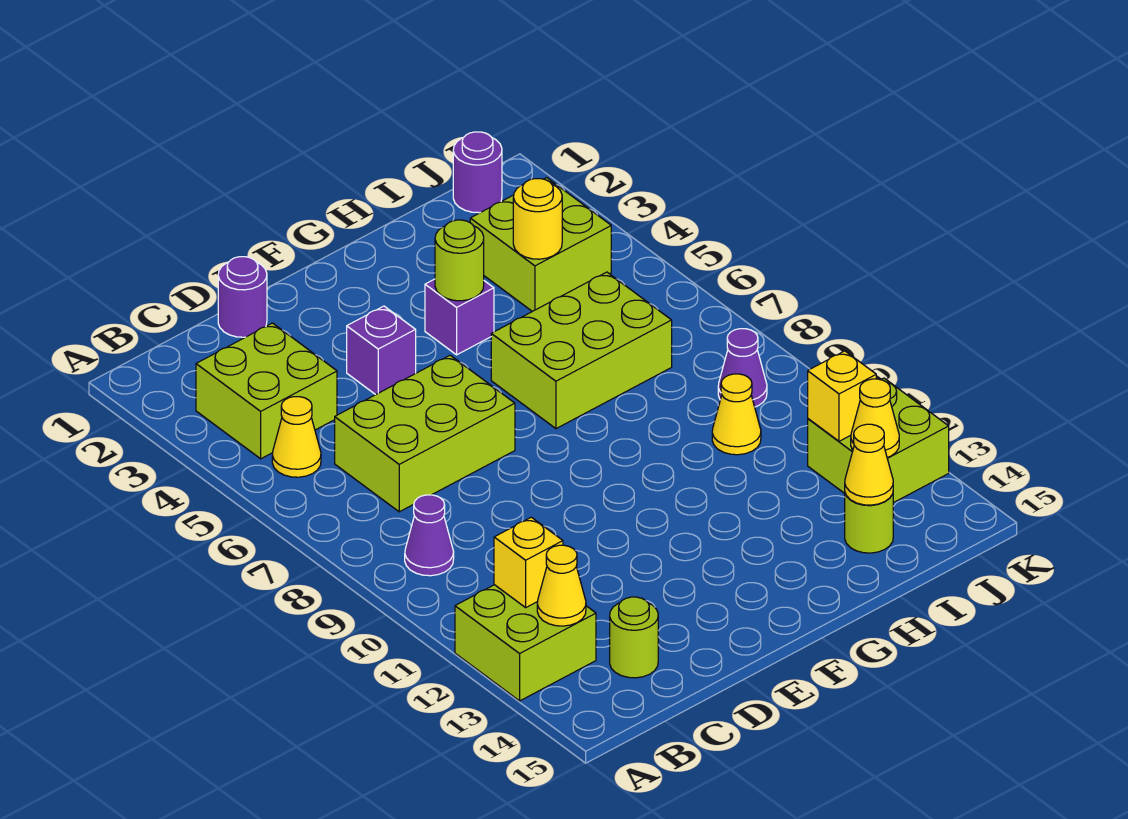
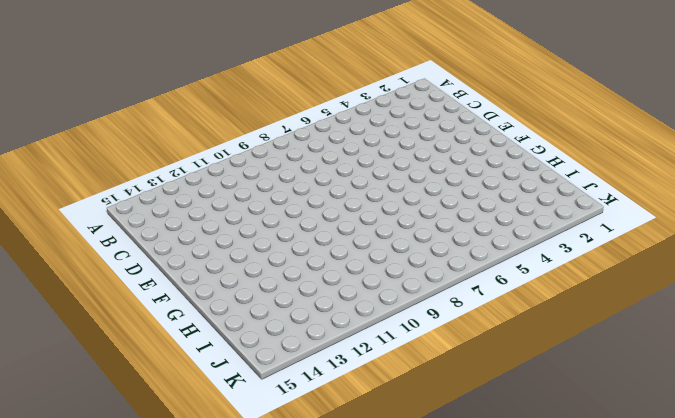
none -> lime brick A12:B13 level 1
none -> lime brick B3:C4 level 1
none -> yellow cone B5 level 1

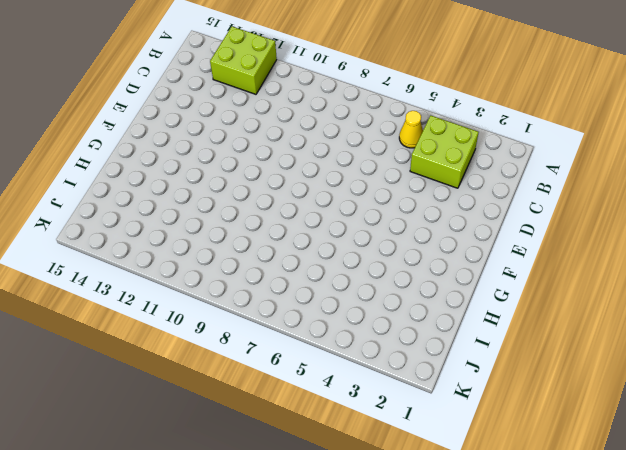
none -> purple cone B9 level 1
none -> lime brick C6:E7 level 1
none -> lime round brick C14 level 1

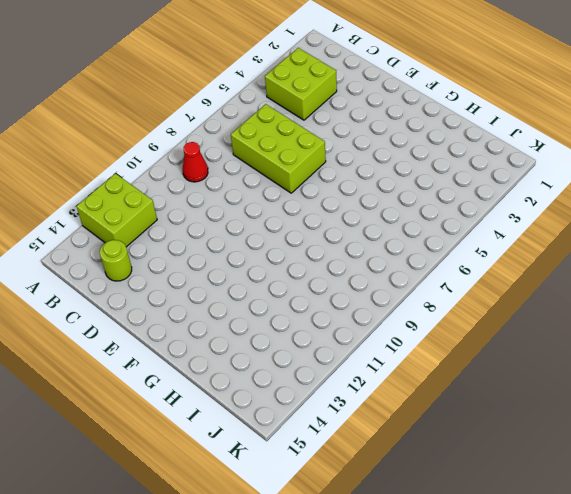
red cone B9 level 1 -> purple cone B9 level 1
none -> yellow cone B5 level 1
none -> purple round brick D1 level 1
none -> purple brick E4 level 1

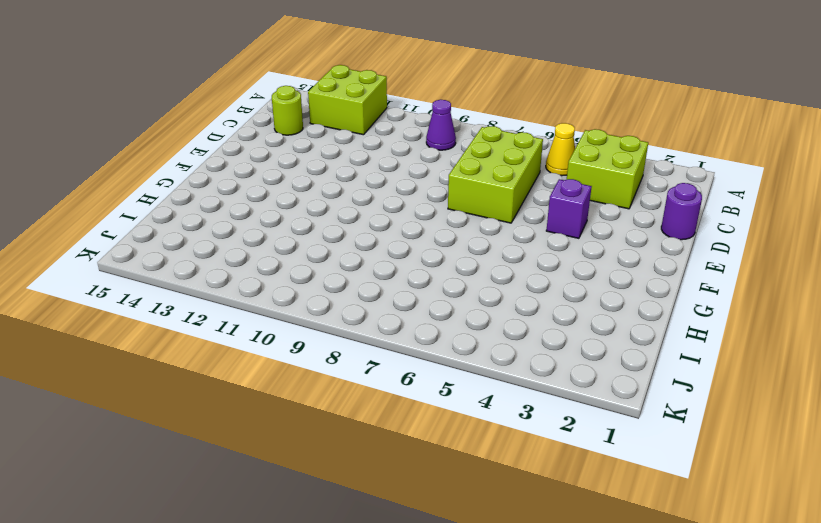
none -> purple brick G4 level 1
none -> lime brick G6:I7 level 1
none -> lime brick I3:J4 level 1

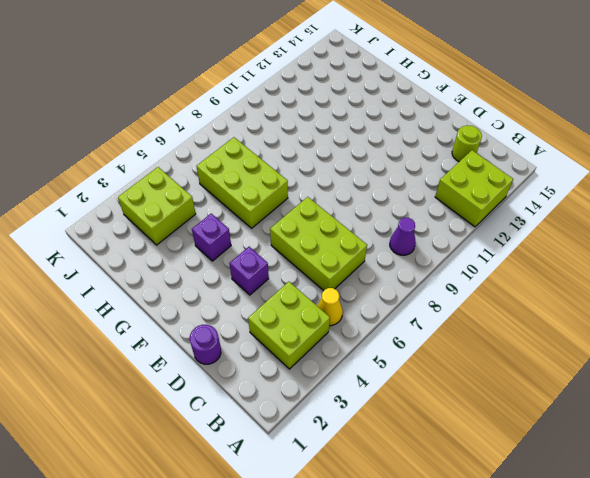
none -> yellow cone I10 level 1
none -> lime round brick I14 level 1
none -> purple round brick J1 level 1

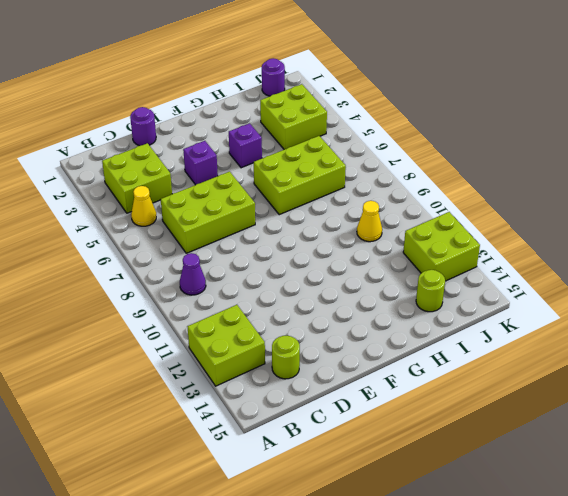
none -> purple cone J9 level 1
none -> yellow brick B12 level 2
none -> yellow cone B13 level 2

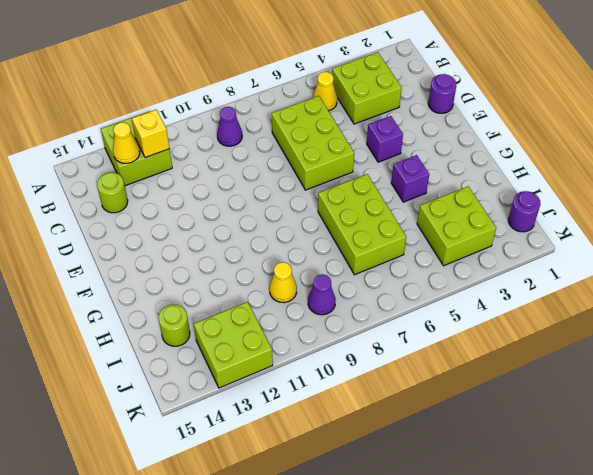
none -> lime round brick G4 level 2
none -> yellow round brick I4 level 2
none -> yellow cone I14 level 2

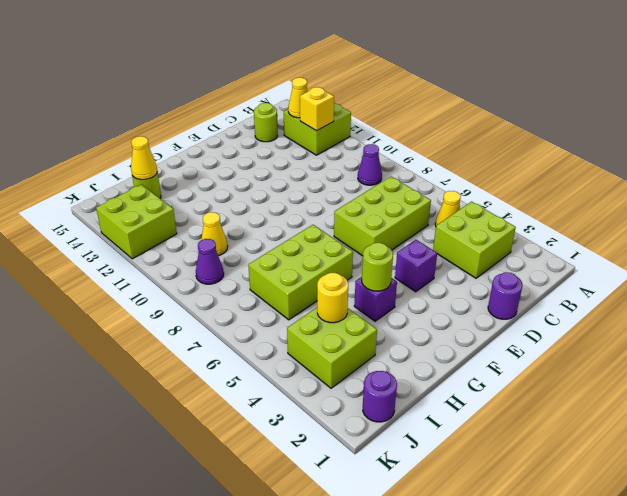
none -> yellow brick J12 level 2
none -> yellow cone J13 level 2

